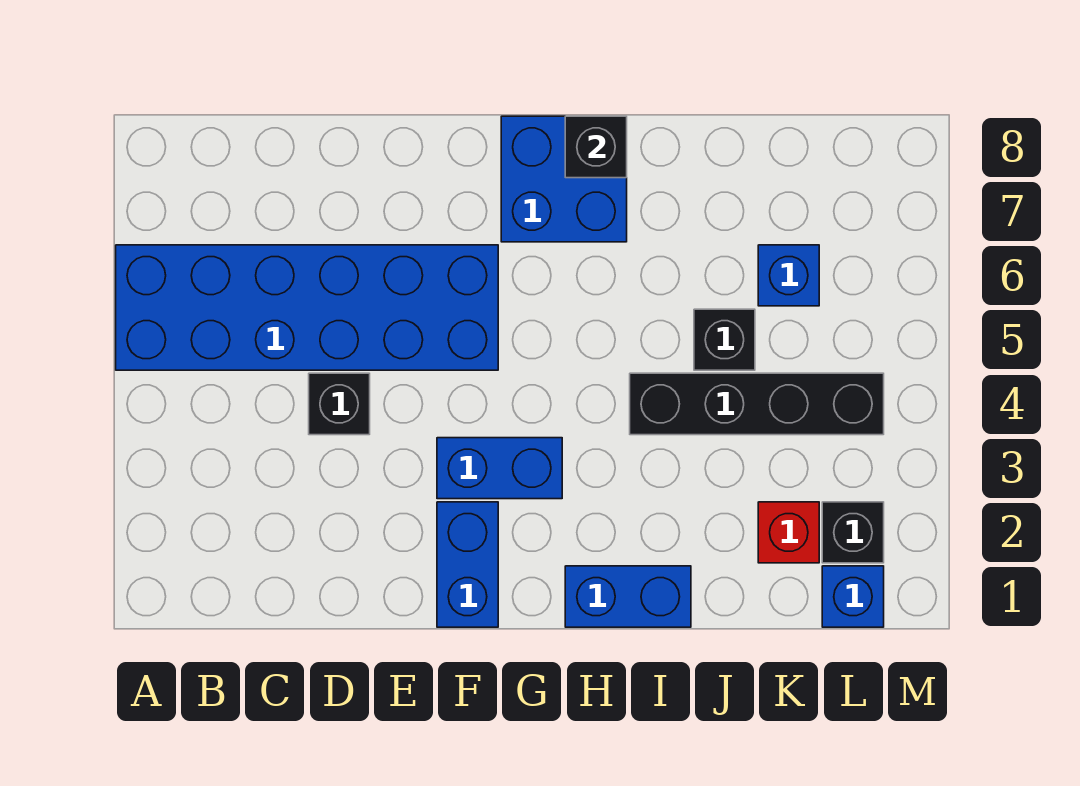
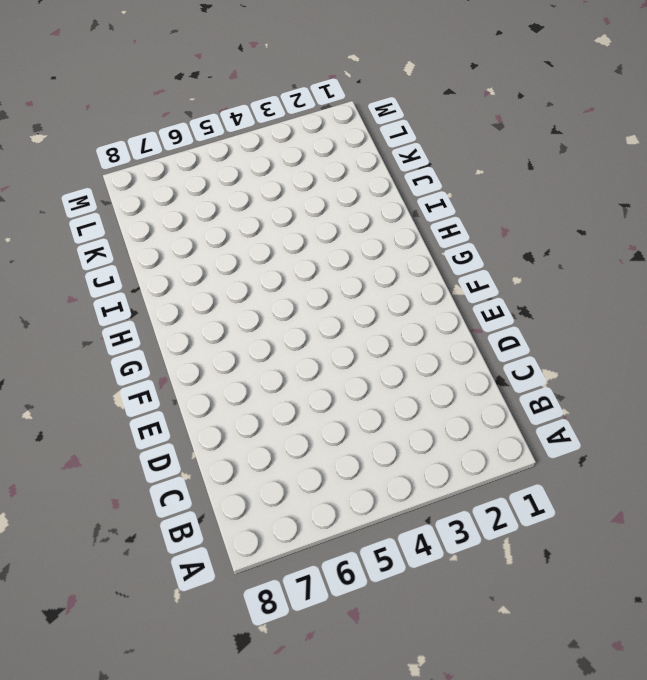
none -> blue brick A5:F6 level 1
none -> black brick D4 level 1
none -> blue brick F1:F2 level 1

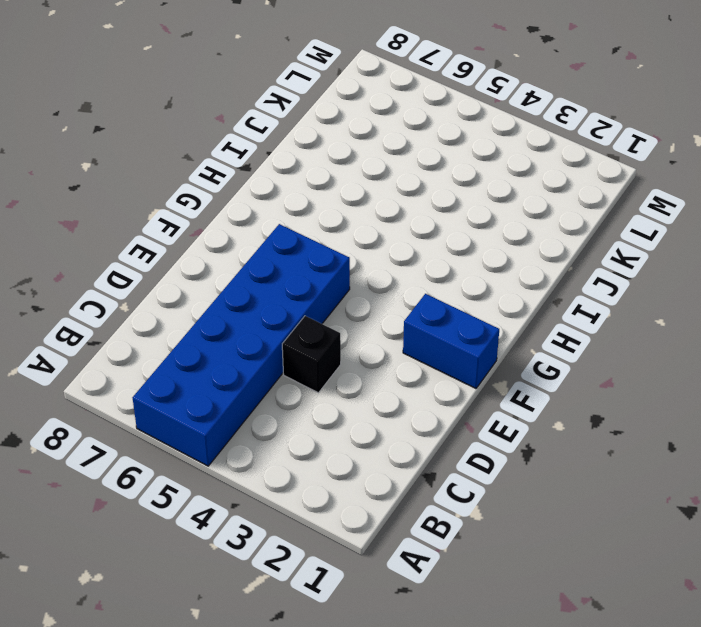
none -> blue brick F3:G3 level 1
none -> blue brick G7:H8 level 1
none -> blue brick H1:I1 level 1

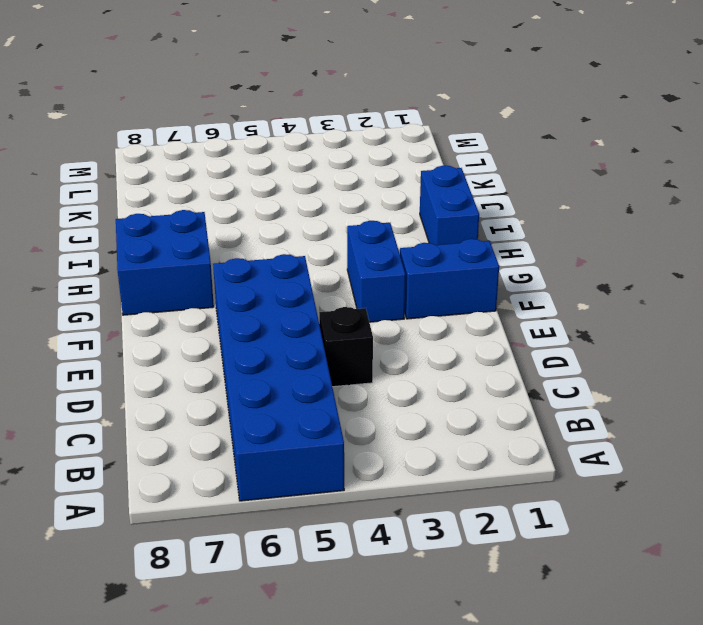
none -> black brick I4:L4 level 1
none -> black brick J5 level 1
none -> red brick K2 level 1

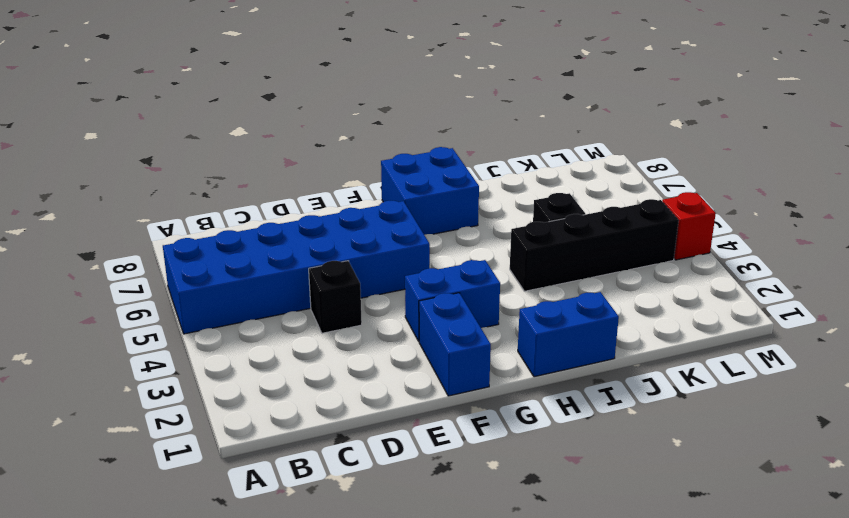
red brick M4 level 1 -> red brick K2 level 1
none -> blue brick K6 level 1
none -> blue brick L1 level 1
none -> black brick L2 level 1

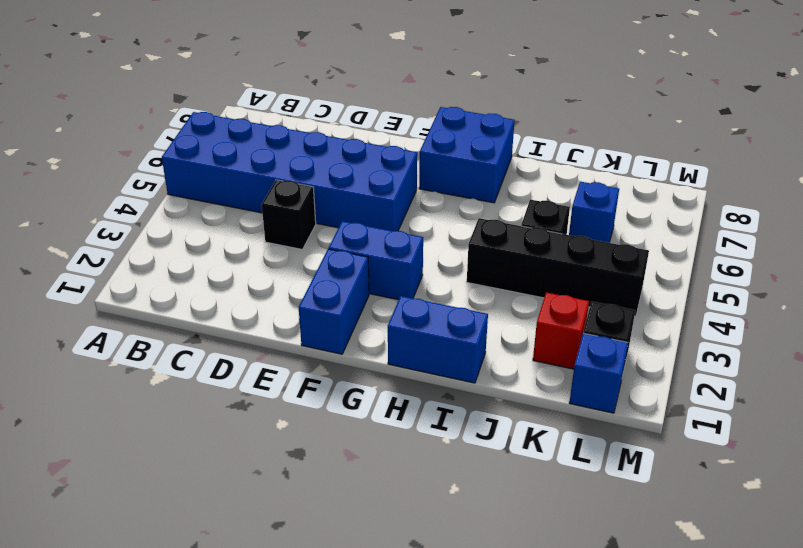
none -> black brick H8 level 2

